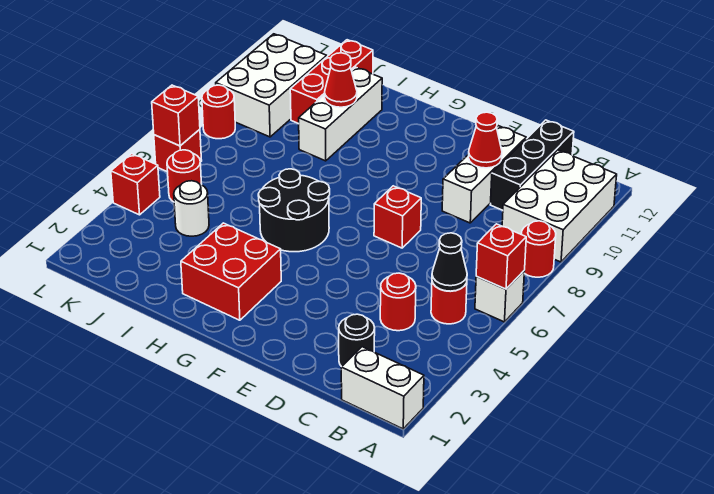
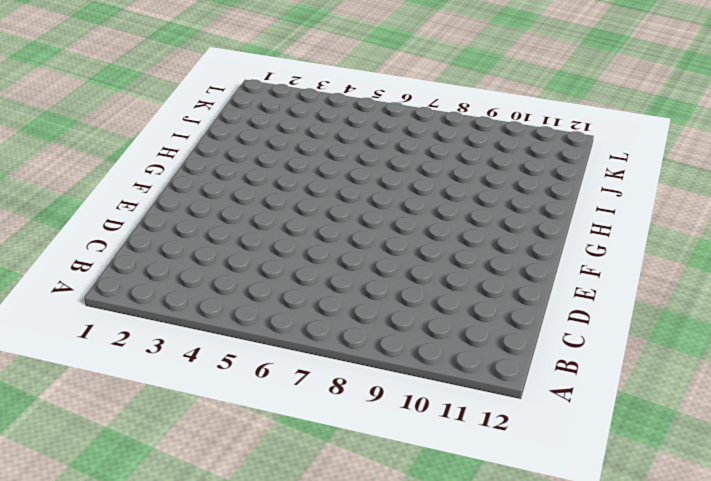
none -> white brick A1:B1 level 1
none -> white brick A6 level 1
none -> red round brick A8 level 1

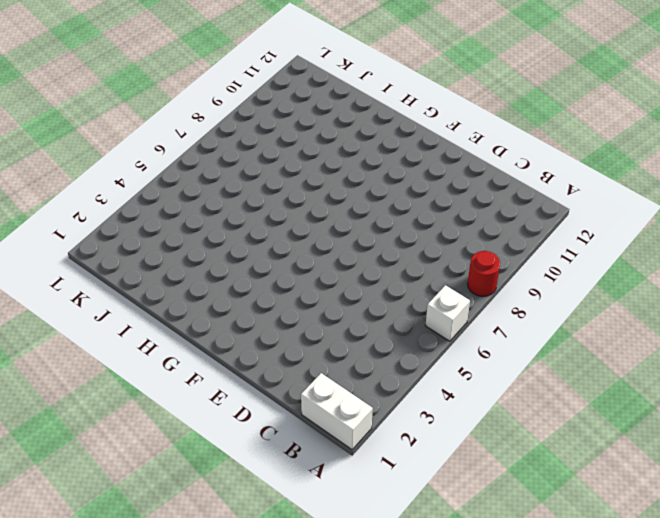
none -> white brick A9:B11 level 1
none -> red round brick B5 level 1
none -> black round brick C2 level 1

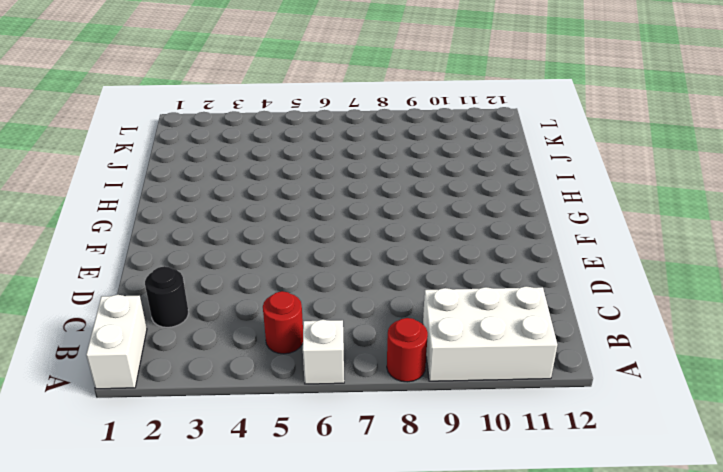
none -> red round brick C4 level 1
none -> black brick C10:C12 level 1
none -> white brick D9:D11 level 1

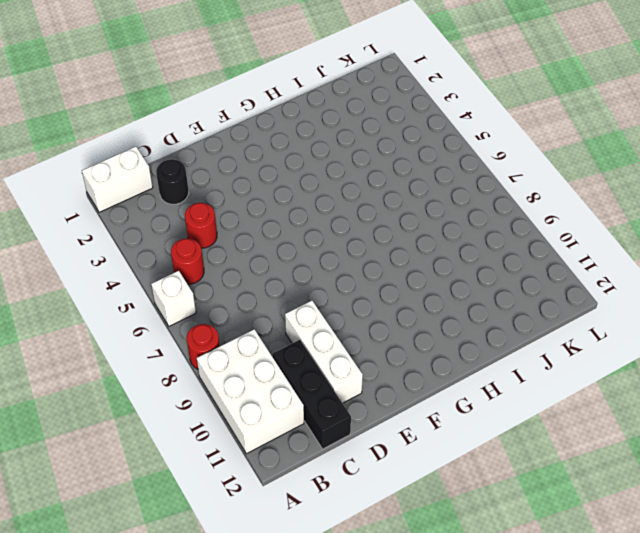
none -> red brick E7 level 1
none -> red brick G2:H3 level 1
none -> black round brick G5:H6 level 1

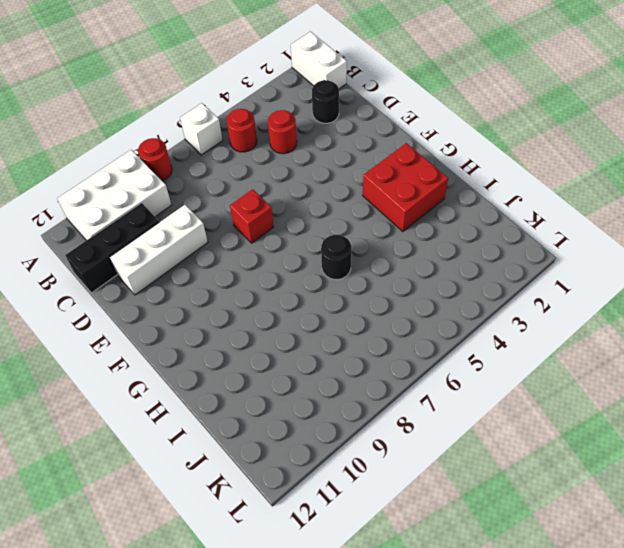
black round brick H6 level 1 -> black round brick G5:H6 level 1
none -> white brick I9:I11 level 1
none -> white round brick J4 level 1
none -> red brick J10:J12 level 1

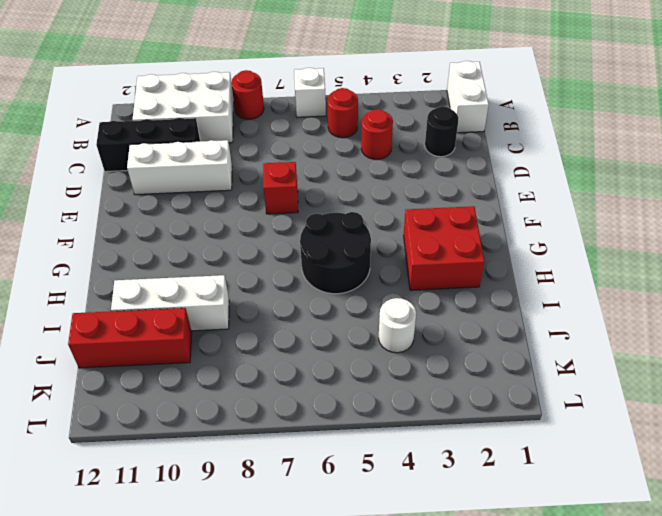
none -> red round brick K5 level 1
none -> white brick K9:L11 level 1
none -> red brick L4 level 1

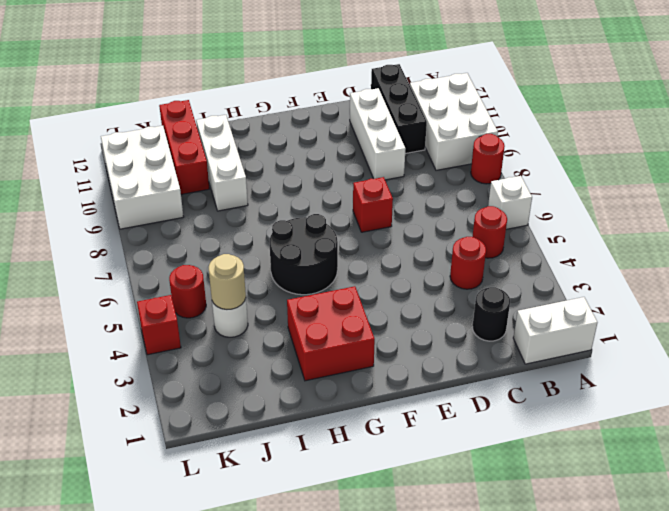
tan round brick J4 level 2 -> none
none -> red brick L6 level 1
none -> red round brick L8 level 1
none -> red brick A6 level 2

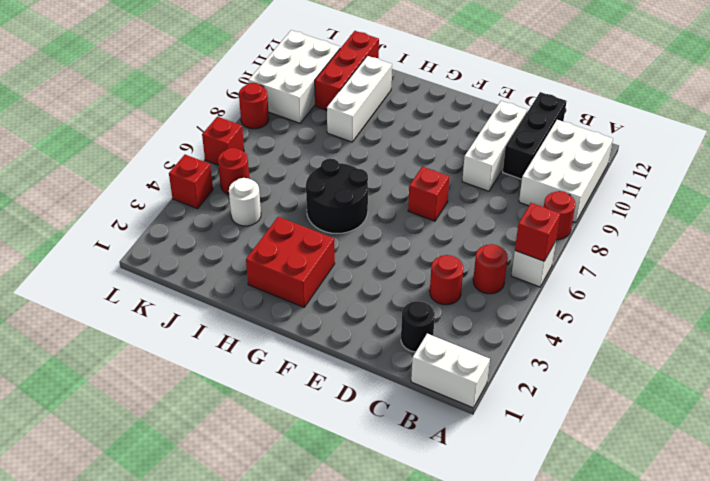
none -> black cone B5 level 2
none -> red cone D10 level 2
none -> red cone I10 level 2

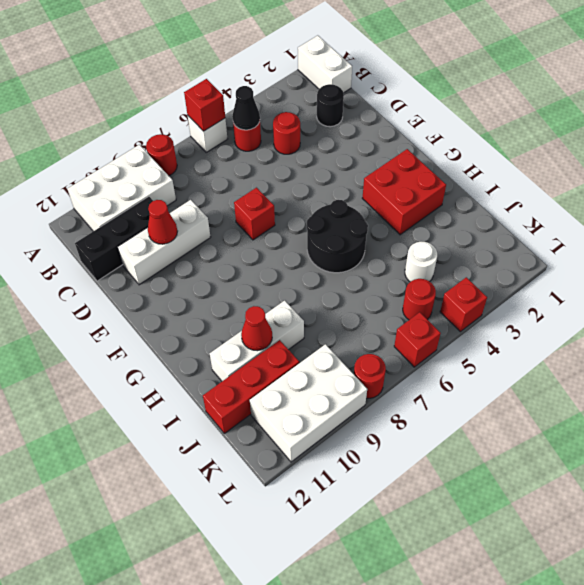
none -> red brick L6 level 2

